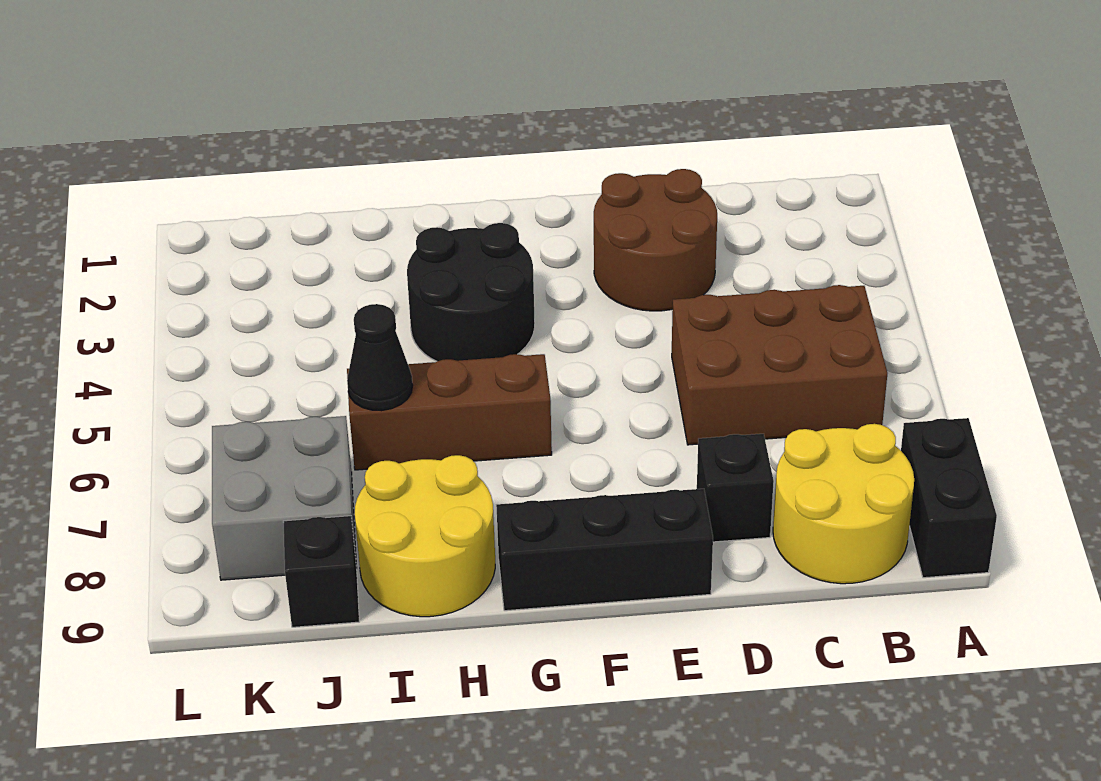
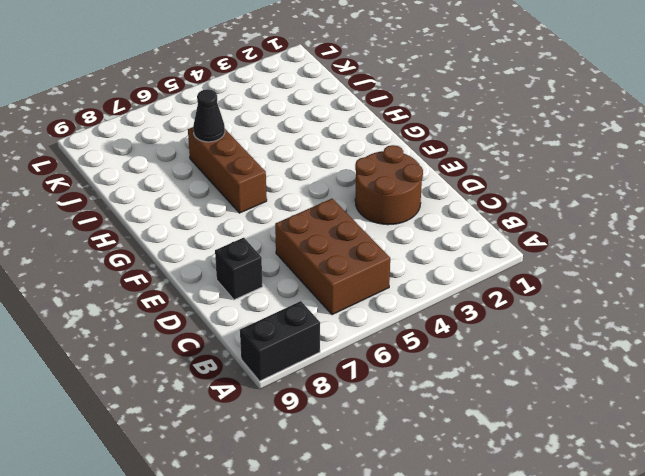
none -> yellow round brick B8:C9 level 1
none -> black brick E9:G9 level 1
none -> black round brick G3:H4 level 1

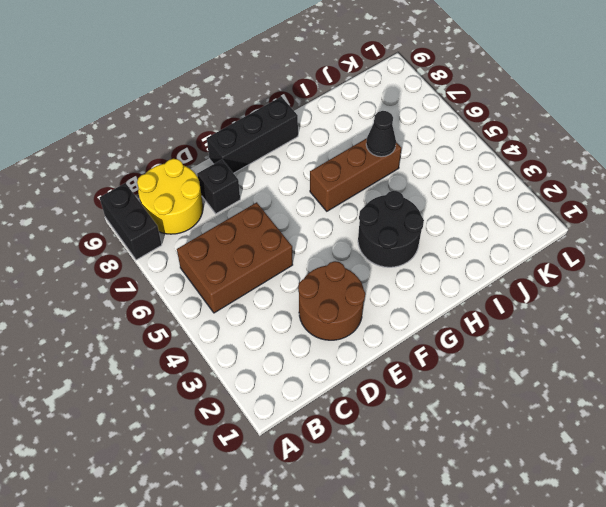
none -> yellow round brick H8:I9 level 1
none -> grey brick J7:K8 level 1
none -> black brick J9 level 1

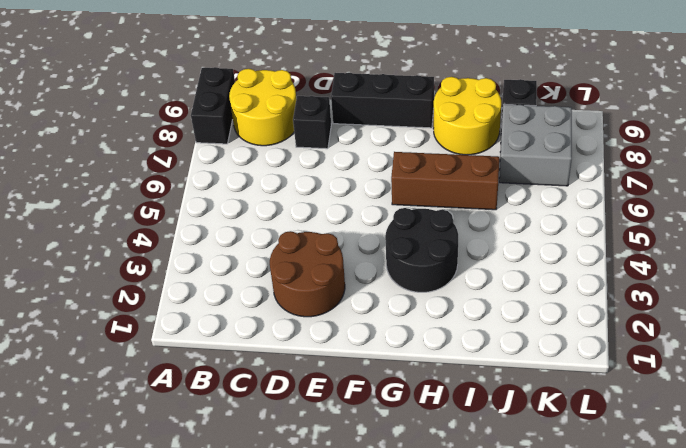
none -> brown brick B5:D6 level 1
none -> black cone I6 level 2

